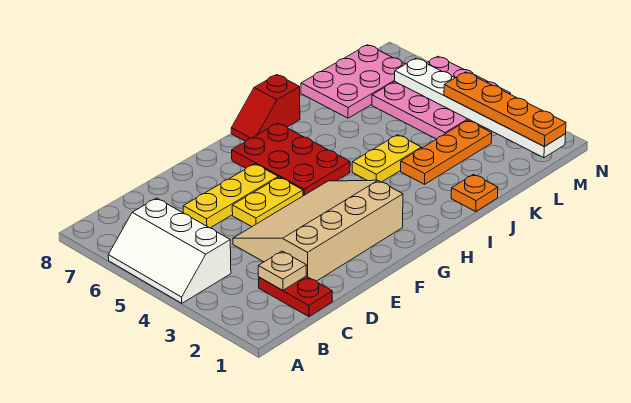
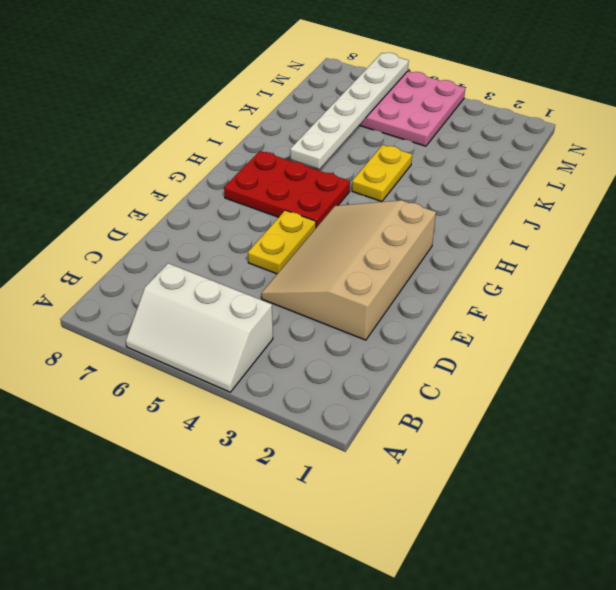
white plate I6:N6 level 2 -> white plate M1:M6 level 2
none -> red plate C1:C2 level 1
none -> yellow plate D6:F6 level 1
none -> red slope H8:I8 level 1 top I

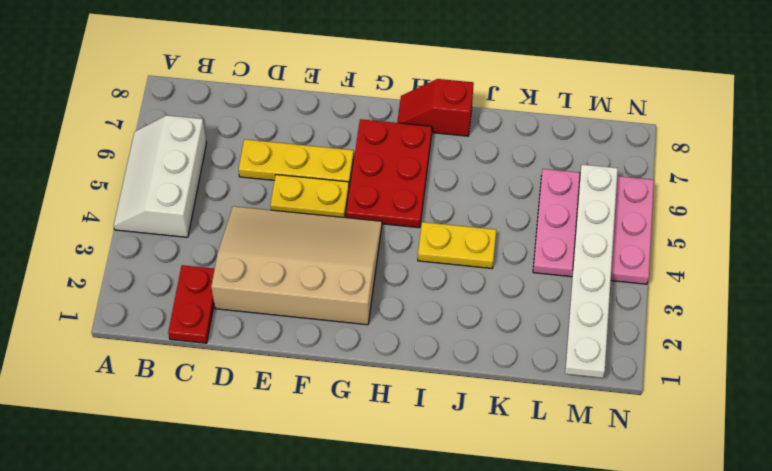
none -> orange plate J1 level 1
none -> orange plate J3:L3 level 1
none -> pink plate K7:M8 level 1

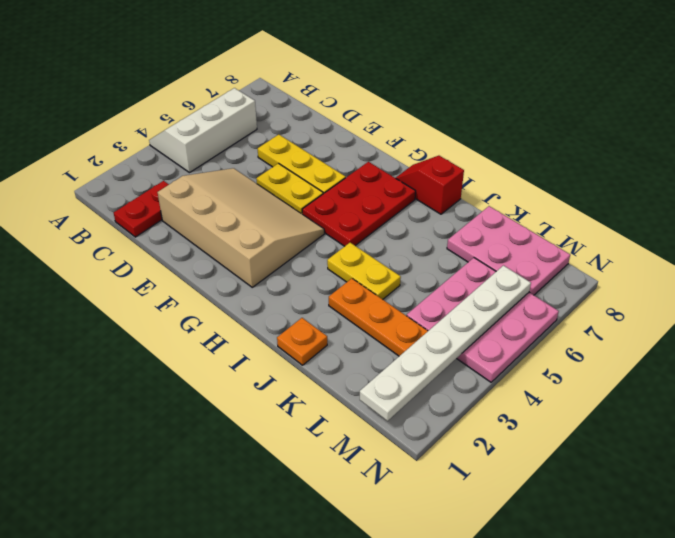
none -> tan plate C2 level 2
none -> orange plate M1:M4 level 3

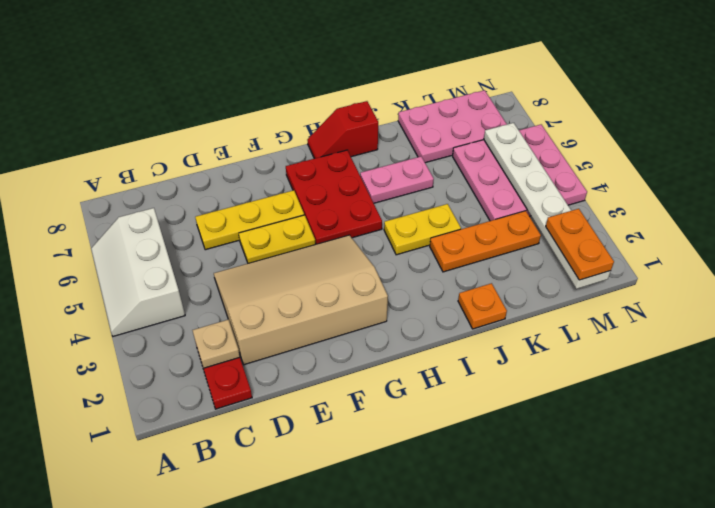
pink plate I6:J6 level 1 -> none
orange plate M1:M2 level 3 -> orange plate M1:M4 level 3

